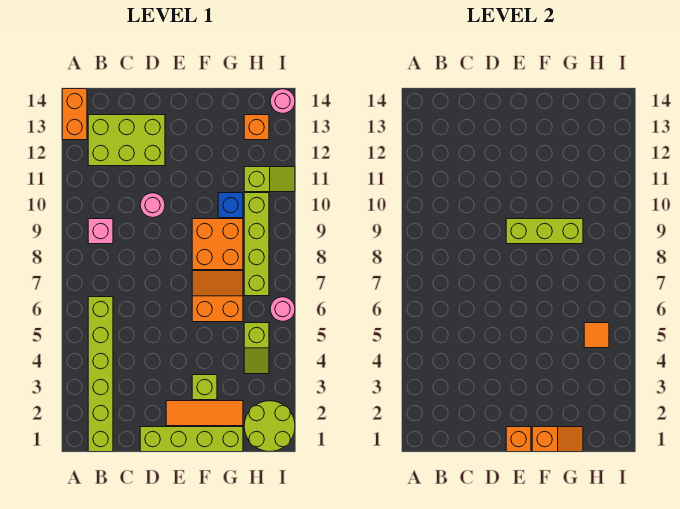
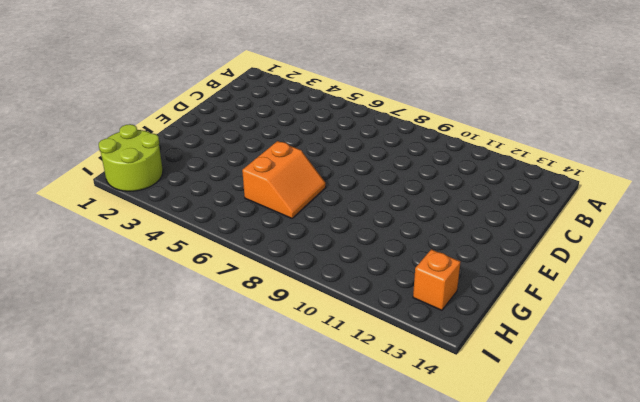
none -> orange brick A13:A14 level 1
none -> lime brick B1:B6 level 1
none -> pink brick B9 level 1

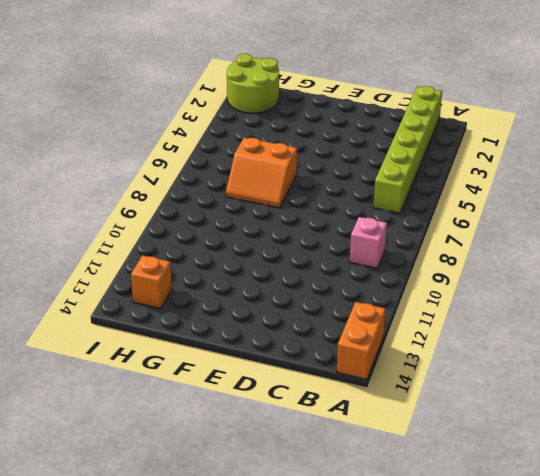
none -> lime brick B12:D13 level 1
none -> lime brick D1:G1 level 1
none -> pink round brick D10 level 1

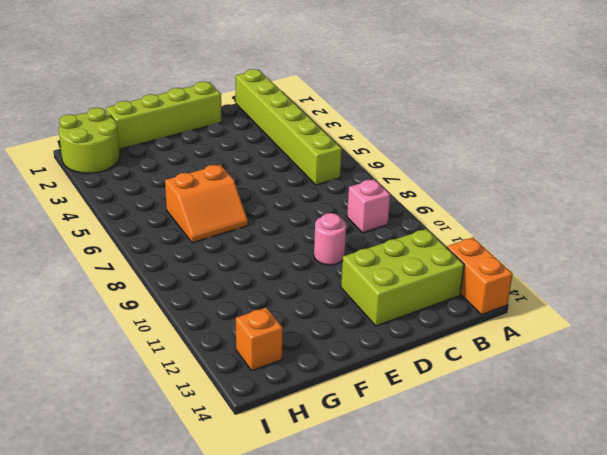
none -> orange tile E2:G2 level 1
none -> lime brick F3 level 1
none -> orange brick F8:G9 level 1

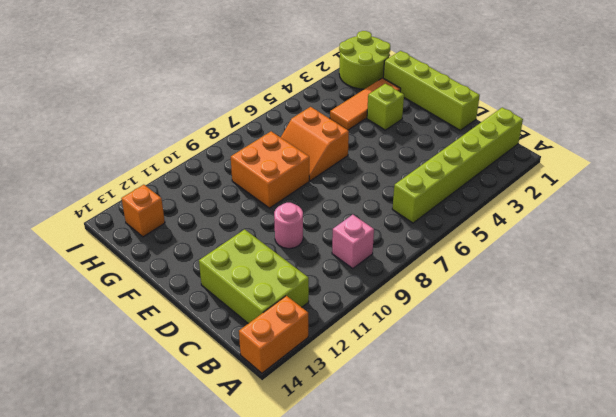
orange tile G2:G4 level 1 -> orange tile E2:G2 level 1
none -> blue brick G10 level 1
none -> lime slope H4:H5 level 1 top 5
none -> lime brick H7:H10 level 1

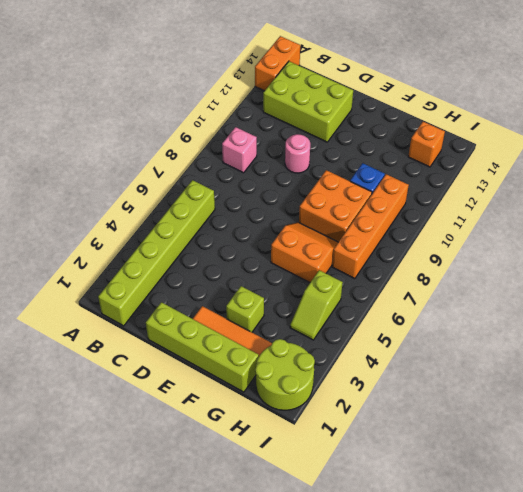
orange brick H7:H10 level 1 -> lime brick H7:H10 level 1
none -> lime slope H11:I11 level 1 top H
none -> pink round brick I6 level 1
none -> pink round brick I14 level 1

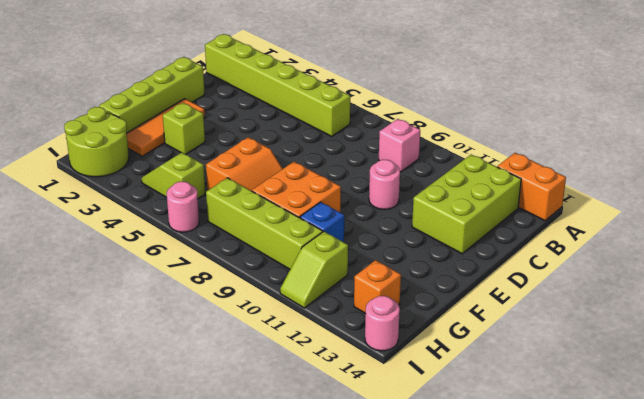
none -> orange brick E1 level 2
none -> lime brick E9:G9 level 2
none -> orange slope F1:G1 level 2 top F

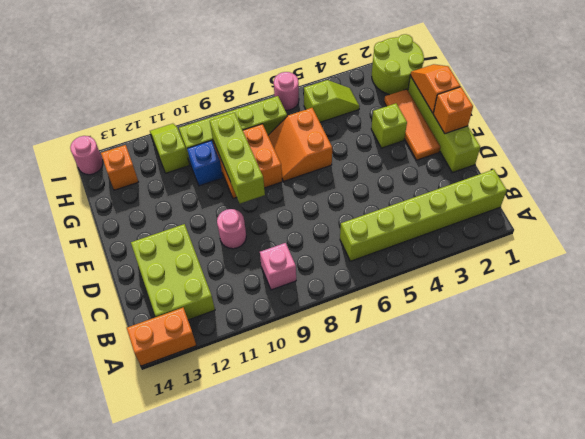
none -> orange tile H5 level 2

